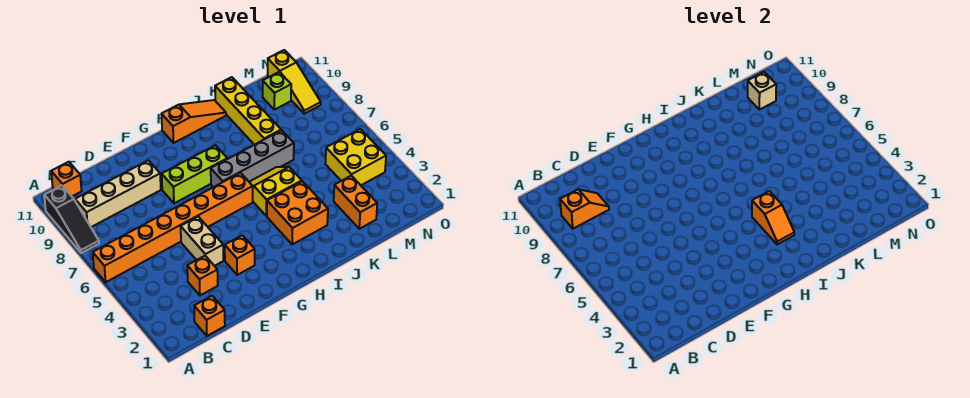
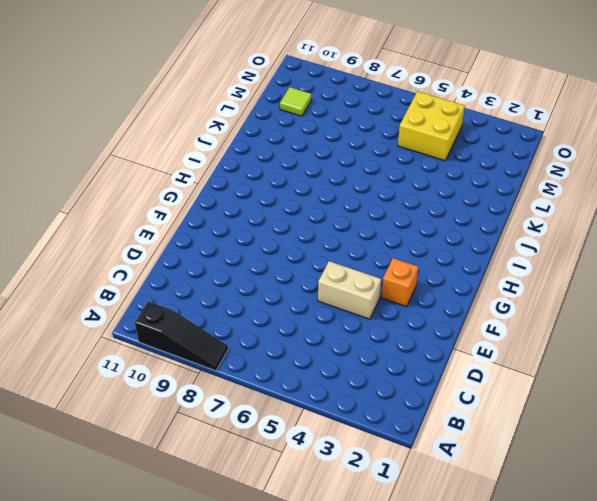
lime tile M10 level 1 -> lime brick M10 level 1
none -> orange brick A6:H6 level 1
none -> tan brick B9:E9 level 1
none -> orange brick B11 level 1

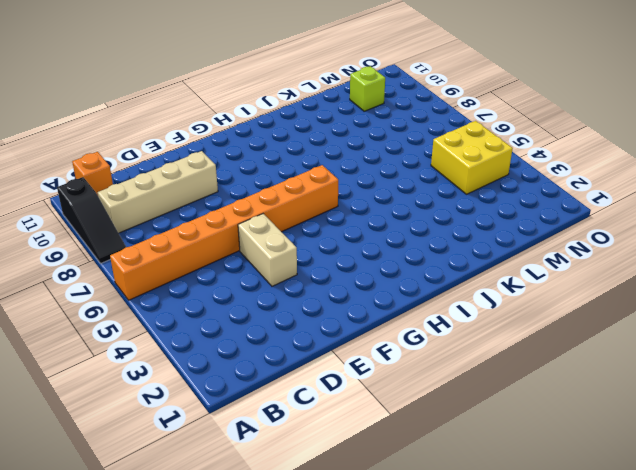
none -> orange brick C1 level 1
none -> orange brick D3 level 1
none -> orange brick F3 level 1

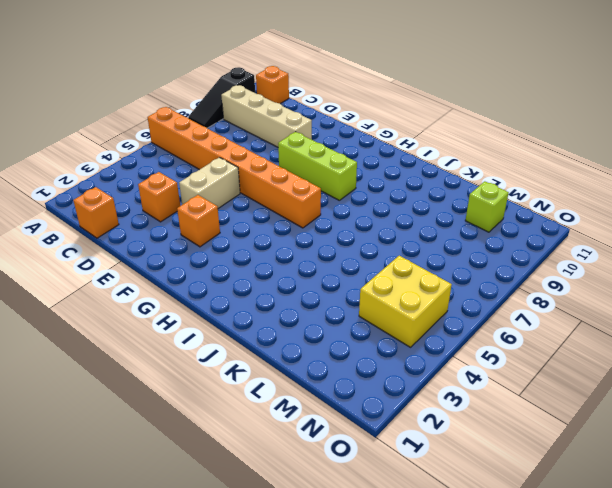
none -> grey brick H7:K7 level 1
none -> orange slope H11:J11 level 1 top H
none -> orange brick I3:J4 level 1

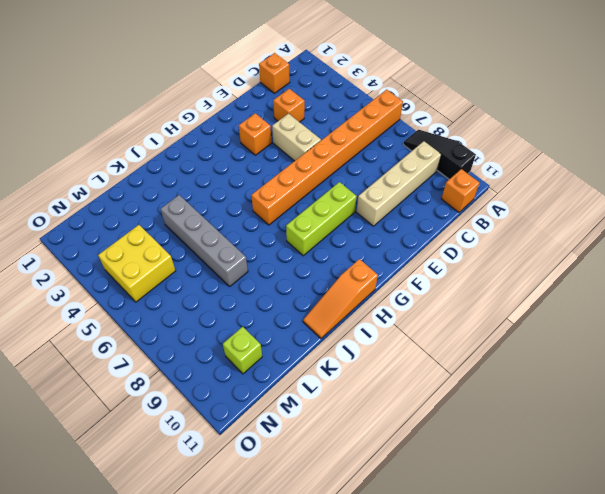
grey brick K4:K7 level 1 -> grey brick H7:K7 level 1
none -> orange brick I3:J4 level 1
none -> yellow slope I5:J6 level 1 top 5
none -> yellow brick K8:K11 level 1

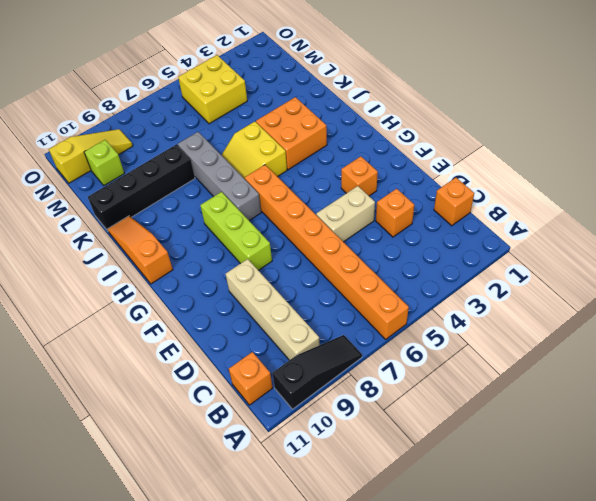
black brick K8:K11 level 1 -> yellow brick K8:K11 level 1
none -> orange brick L2:L3 level 1
none -> orange slope B9:C9 level 2 top B
none -> orange slope I3:I4 level 2 top 4

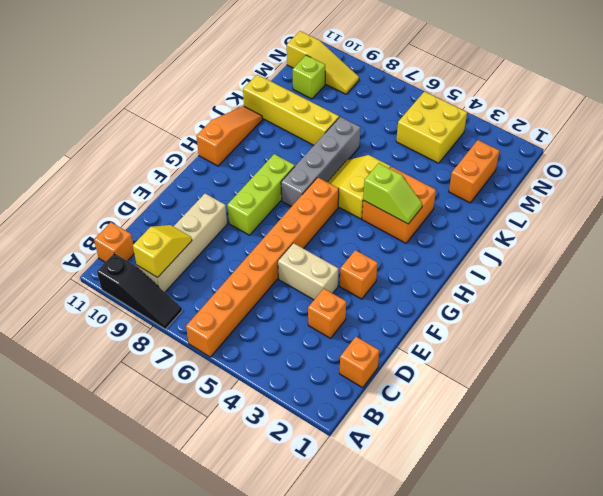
yellow slope B9:C9 level 2 top B -> orange slope B9:C9 level 2 top B
lime slope I3:I4 level 2 top 4 -> orange slope I3:I4 level 2 top 4
orange brick L2:M2 level 1 -> orange brick L2:L3 level 1
none -> tan brick M10 level 2

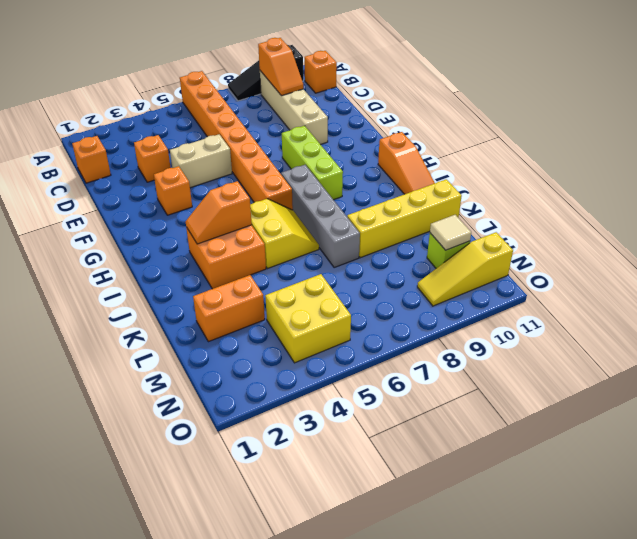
tan tile M10 level 2 -> tan brick M10 level 2

